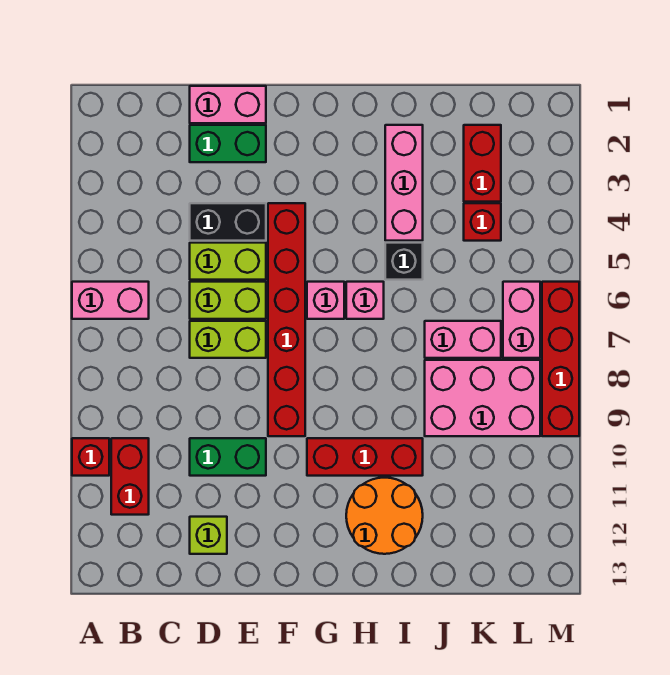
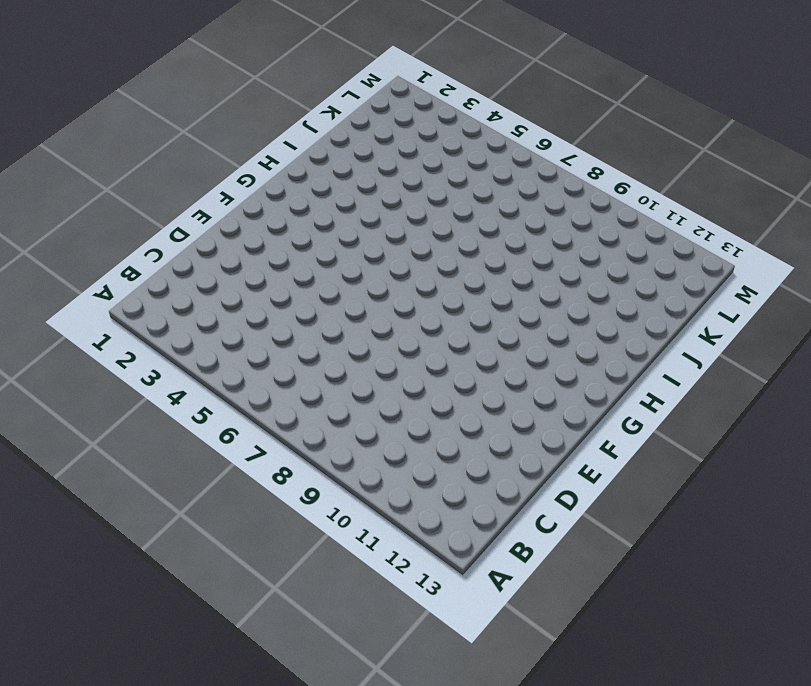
none -> pink brick A6:B6 level 1
none -> red brick A10 level 1
none -> red brick B10:B11 level 1

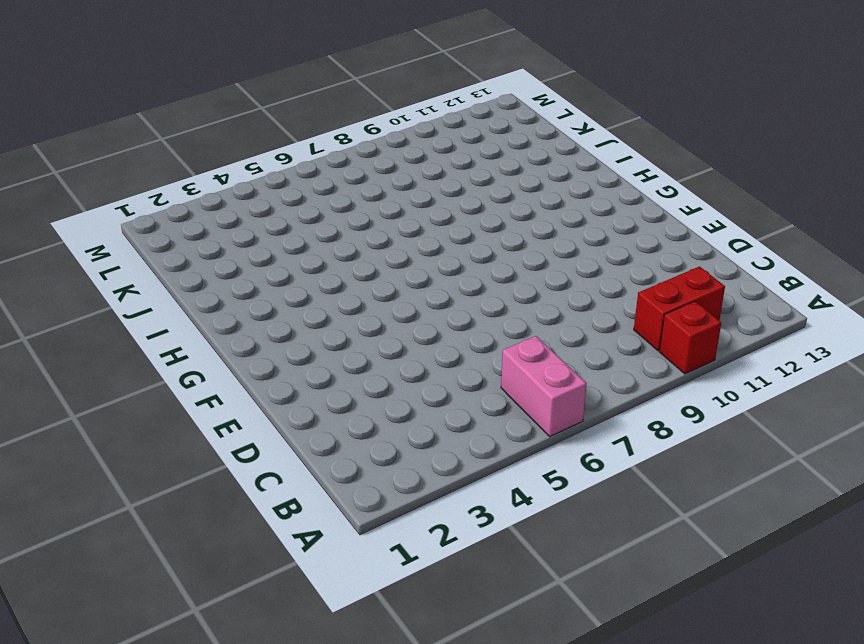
none -> pink brick D1:E1 level 1
none -> green brick D2:E2 level 1
none -> black brick D4:E4 level 1

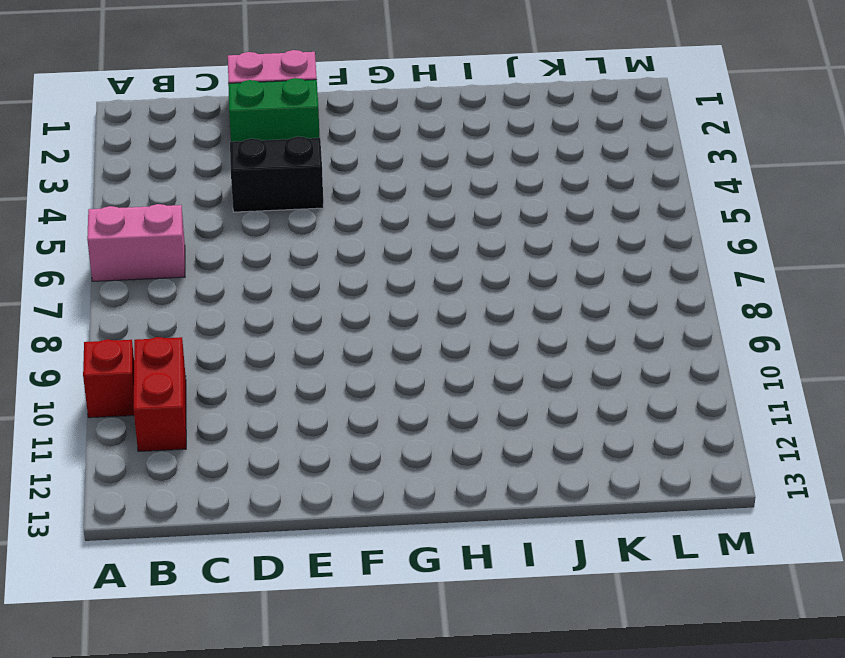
none -> lime brick D5:E5 level 1
none -> lime brick D6:E6 level 1
none -> lime brick D7:E7 level 1

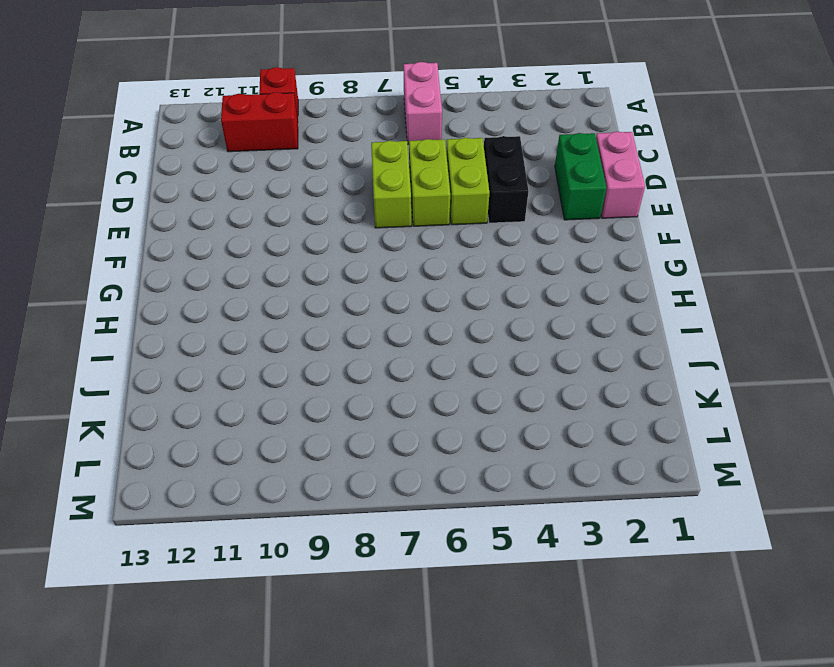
none -> green brick D10:E10 level 1
none -> lime brick D12 level 1
none -> red brick F4:F9 level 1

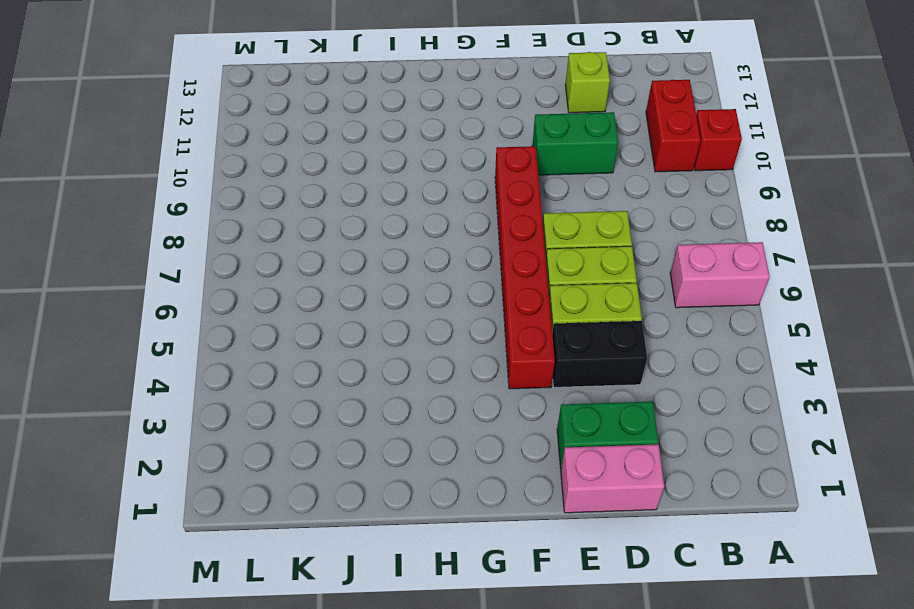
none -> pink brick G6 level 1
none -> red brick G10:I10 level 1
none -> pink brick H6 level 1

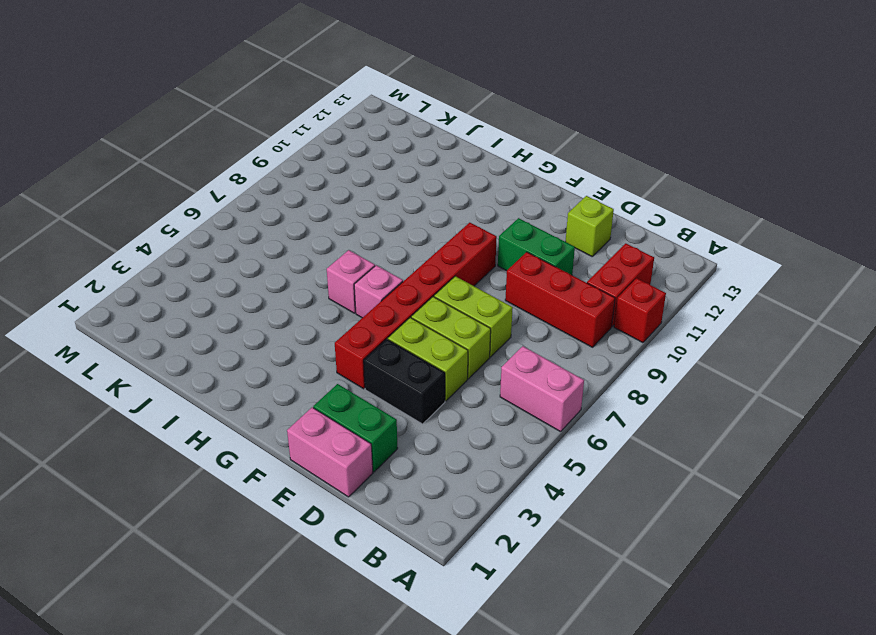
red brick B9:D9 level 1 -> red brick G10:I10 level 1
none -> orange round brick H11:I12 level 1
none -> pink brick I2:I4 level 1
none -> black brick I5 level 1

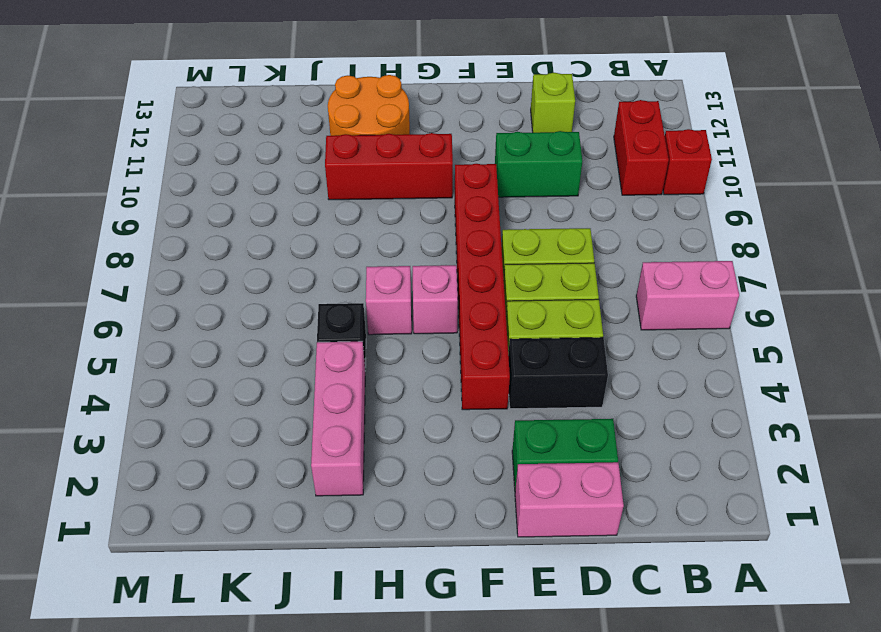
none -> pink brick J7:K7 level 1
none -> pink brick J8:L9 level 1
none -> red brick K2:K3 level 1

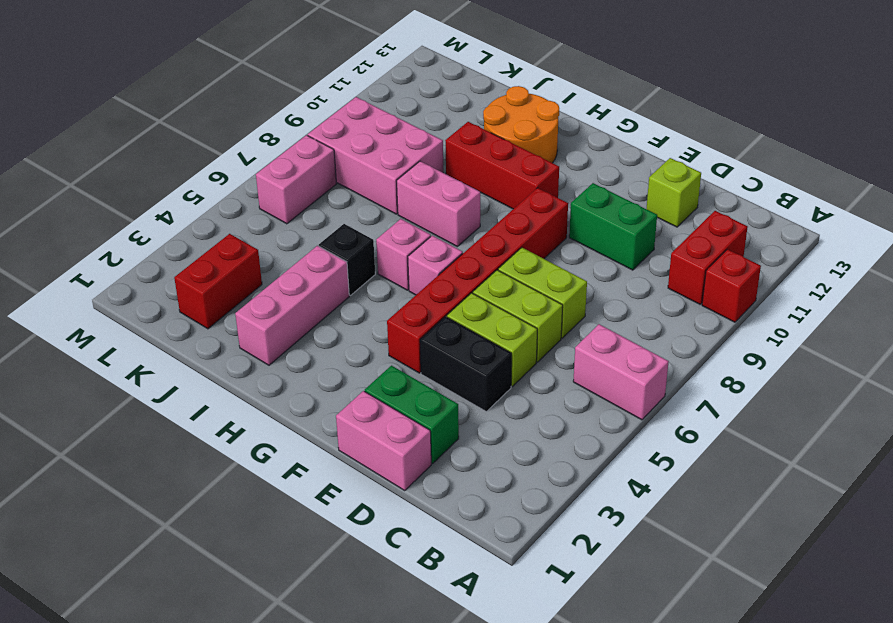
pink brick H8:I8 level 1 -> pink brick J7:K7 level 1
none -> red brick K4 level 1
none -> red brick M6:M9 level 1

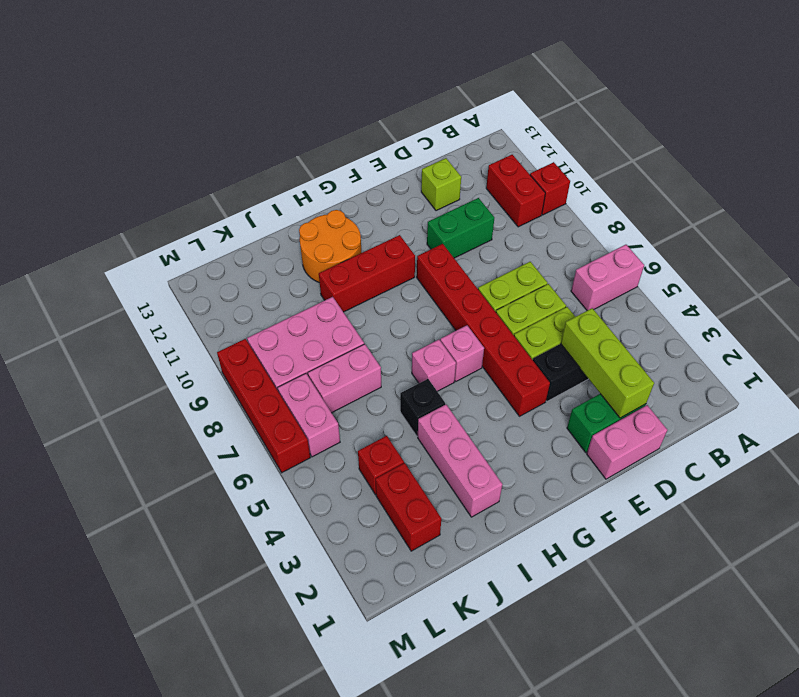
lime brick D2:D4 level 2 -> none

